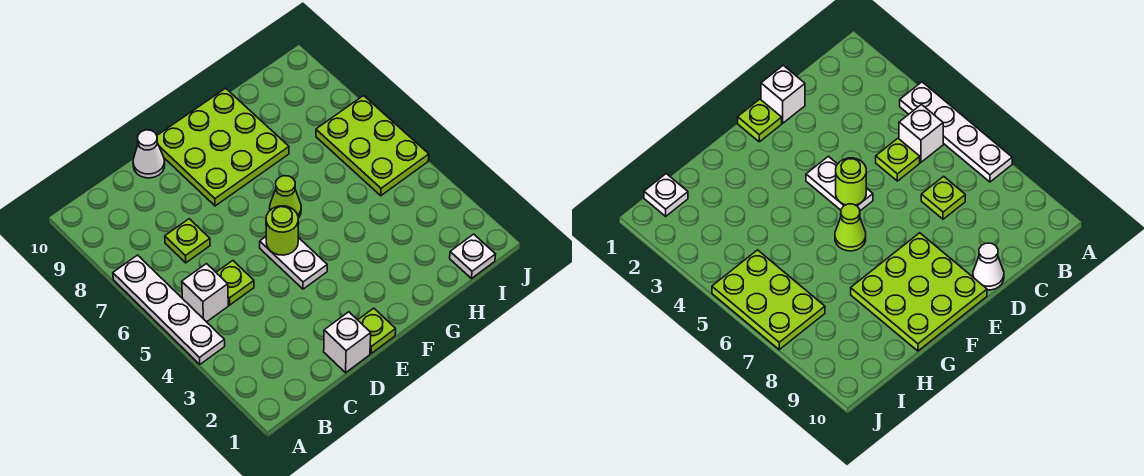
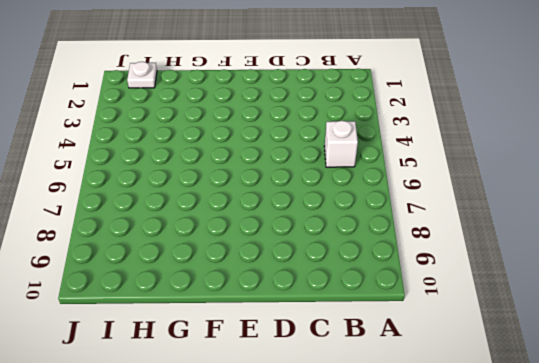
none -> white plate A4:A7 level 1
none -> lime plate C5 level 1
none -> lime plate C7 level 1

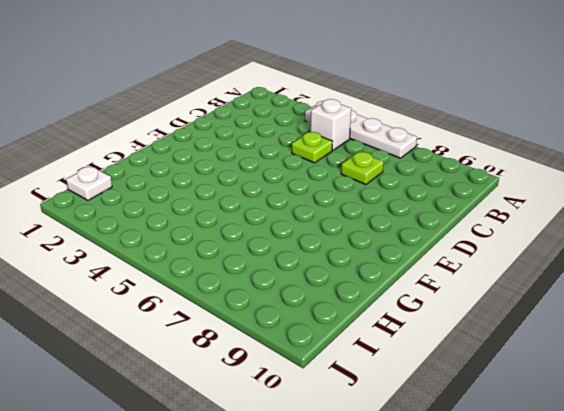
none -> white brick D1 level 1
none -> white cone D10 level 1
none -> lime plate E1 level 1

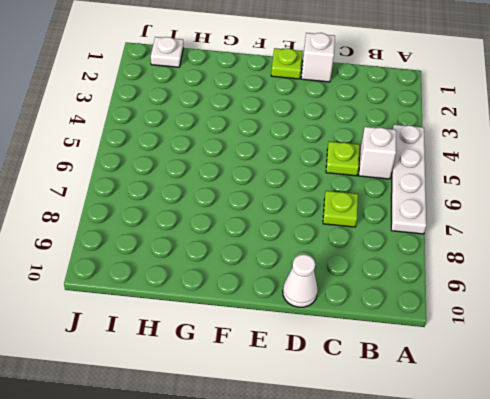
none -> white plate E4:E5 level 1
none -> lime plate E8:G10 level 1
none -> lime cone F6 level 1

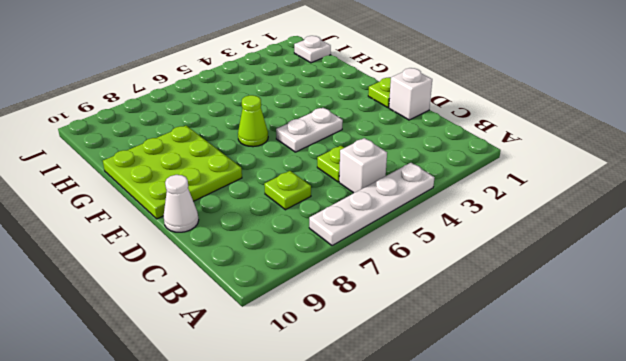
none -> lime plate I5:J7 level 1
none -> lime round brick E5 level 2

